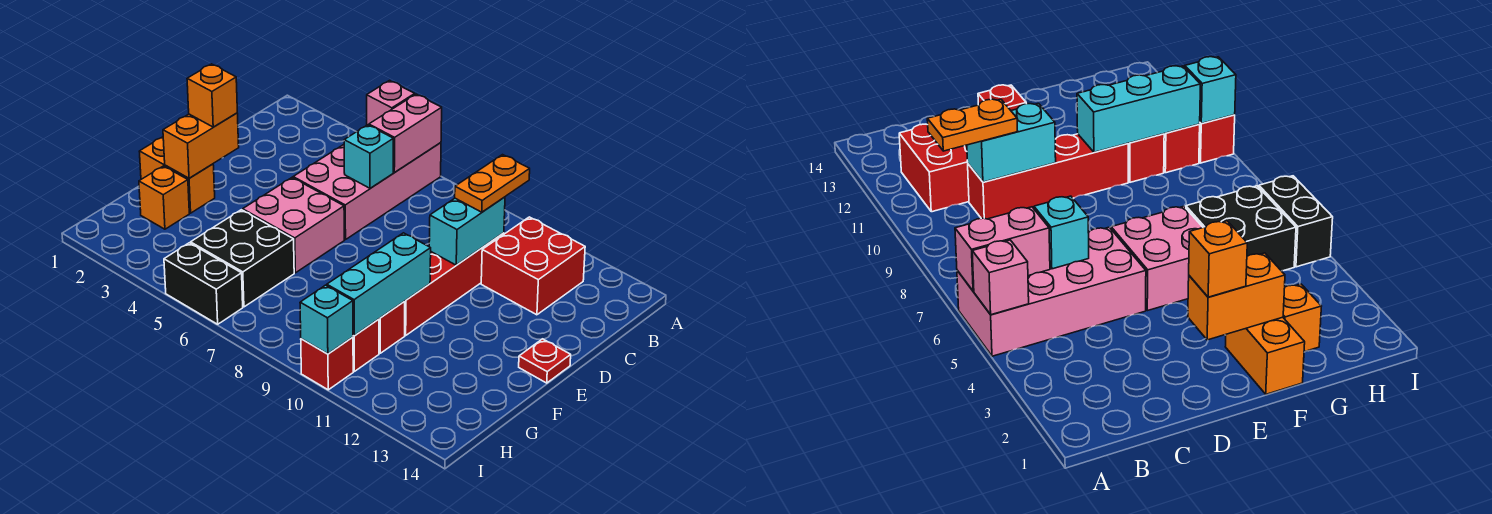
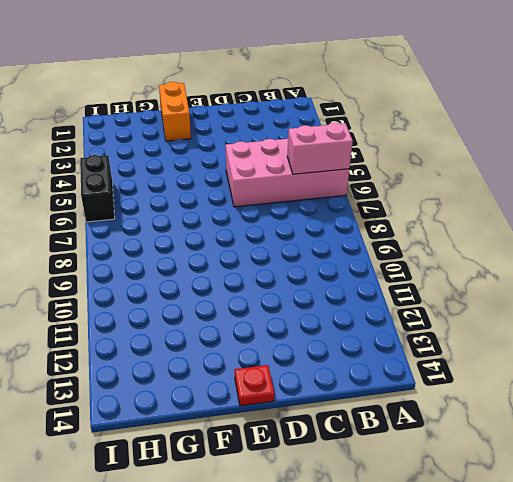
none -> red brick B11:C12 level 1
none -> red brick C10:F10 level 1
none -> pink brick E5:F6 level 1

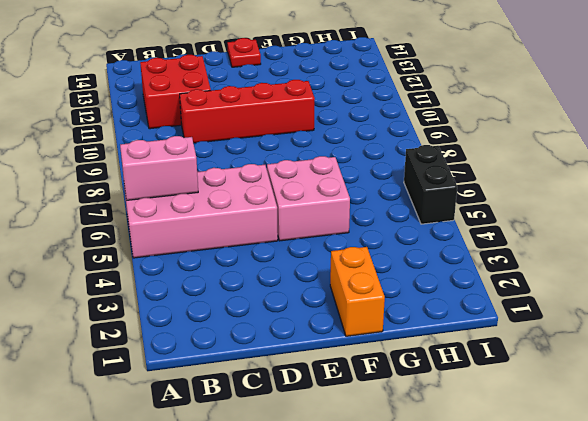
none -> orange brick G2 level 1
none -> black brick G5:H6 level 1
none -> red brick G10 level 1

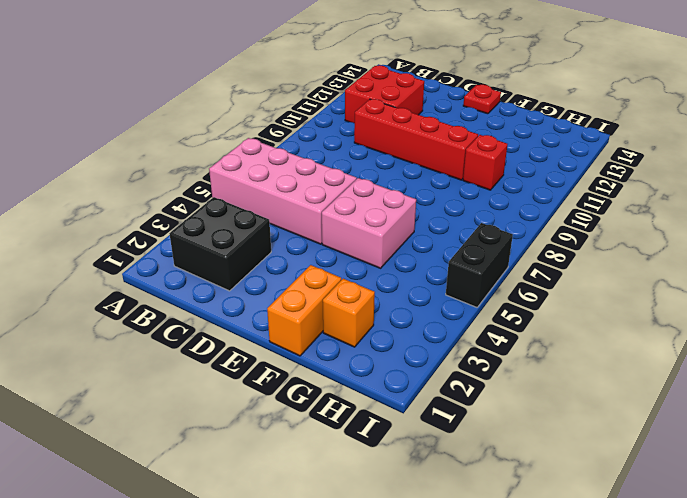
black brick B2:C3 level 1 -> black brick G5:H6 level 1
none -> red brick H10 level 1
none -> red brick I10 level 1
none -> pink brick A5 level 2

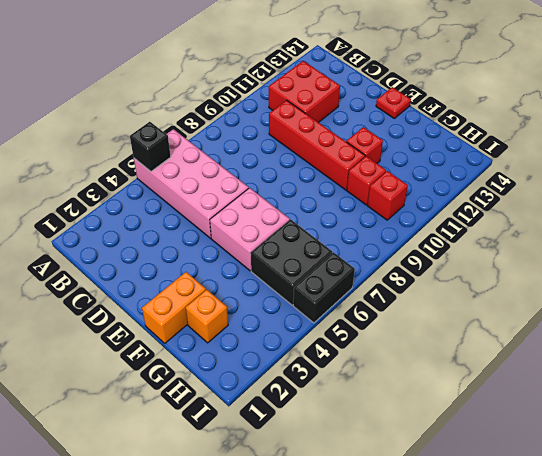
black brick A5 level 2 -> pink brick A5 level 2
red brick F11 level 1 -> red brick I10 level 1
none -> pink brick A6:B6 level 2
none -> cyan brick C6 level 2
none -> cyan brick C10:D10 level 2

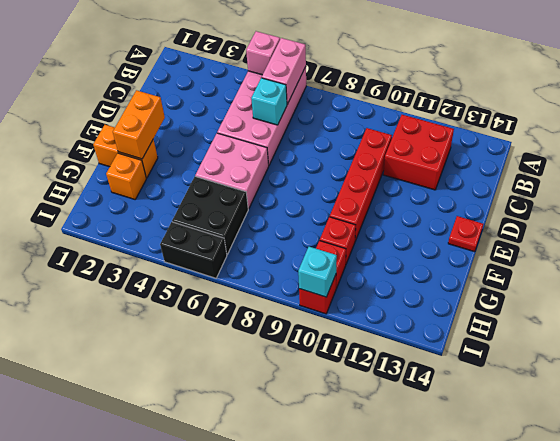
none -> cyan brick C10:D10 level 2
none -> cyan brick F10:H10 level 2
none -> orange plate B10:C10 level 3

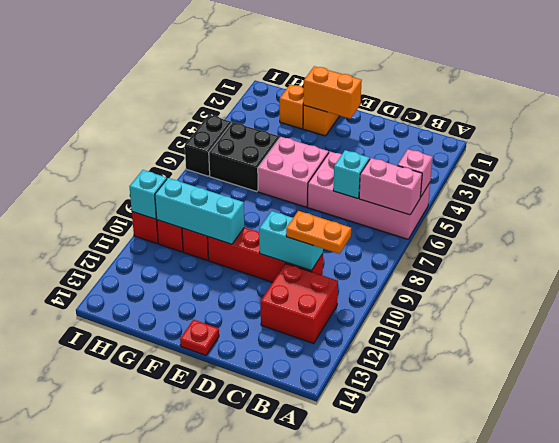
none -> orange brick E2 level 3

